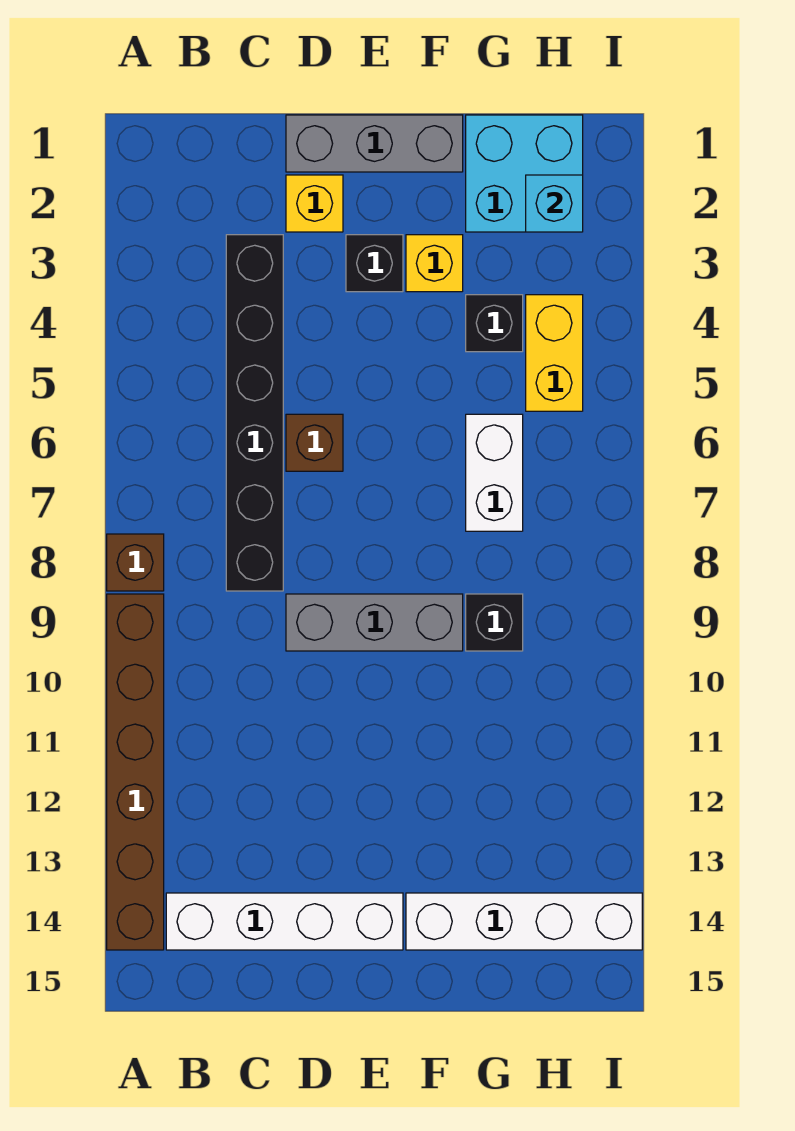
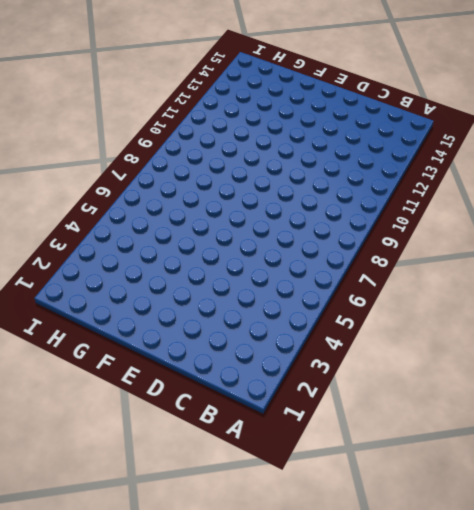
none -> brown brick A8 level 1
none -> brown brick A9:A14 level 1
none -> white brick B14:E14 level 1

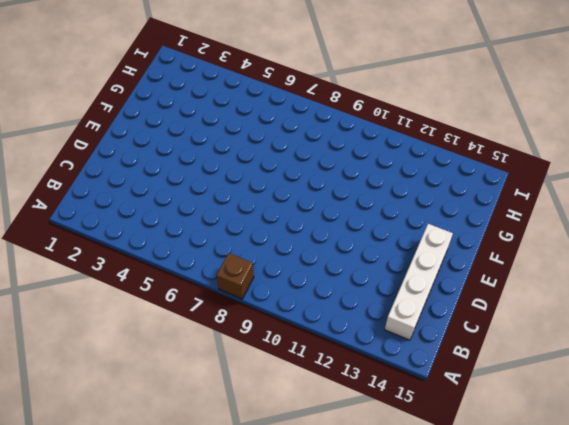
none -> brown brick A9:A14 level 1
none -> black brick C3:C8 level 1
none -> grey brick D1:F1 level 1

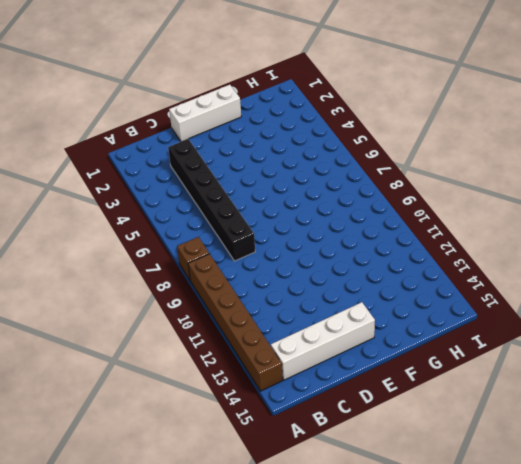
white brick D1:F1 level 1 -> grey brick D1:F1 level 1
none -> yellow brick D2 level 1
none -> brown brick D6 level 1
none -> grey brick D9:F9 level 1

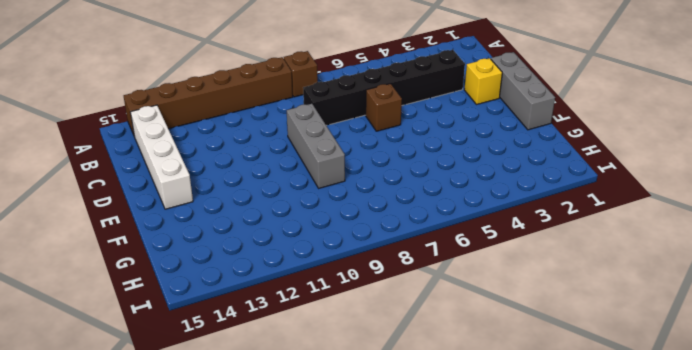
none -> black brick E3 level 1
none -> yellow brick F3 level 1
none -> white brick F14:I14 level 1

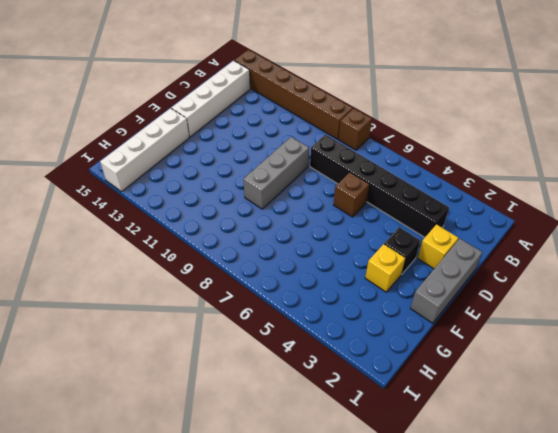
none -> cyan brick G1:H2 level 1
none -> black brick G4 level 1
none -> white brick G6:G7 level 1

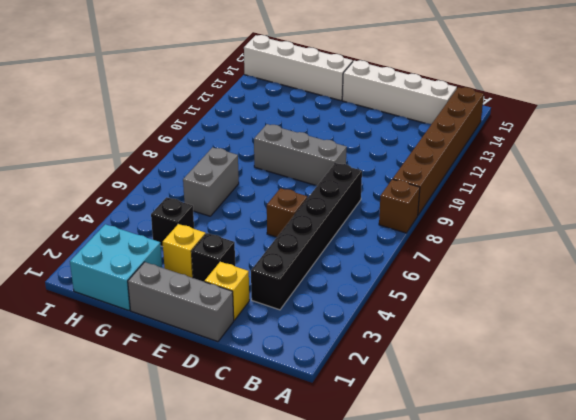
grey brick G6:G7 level 1 -> white brick G6:G7 level 1
none -> black brick G9 level 1
none -> yellow brick H4:H5 level 1
none -> cyan brick H2 level 2

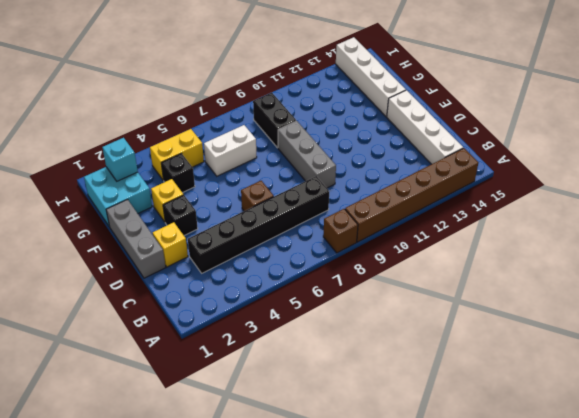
black brick G9:H9 level 1 -> black brick G9 level 1

